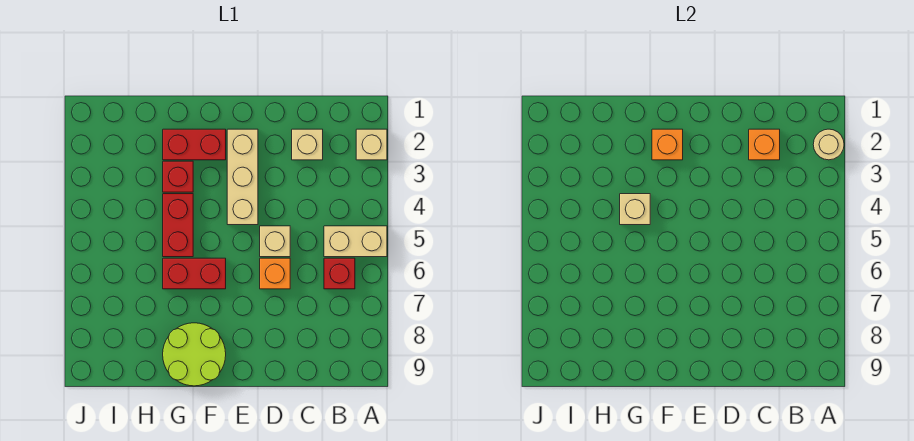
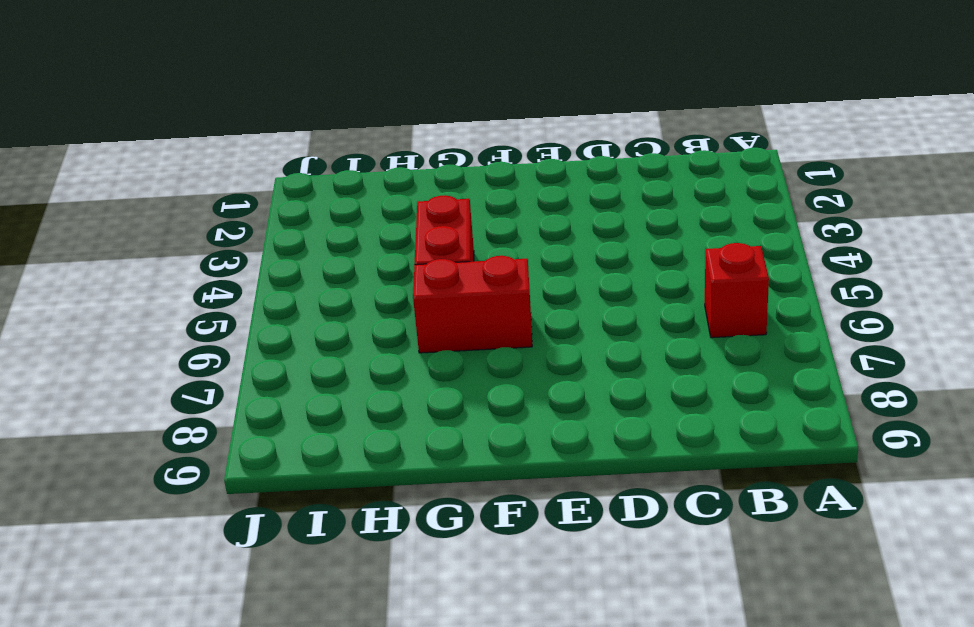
none -> tan brick A2 level 1
none -> tan brick A5:B5 level 1
none -> tan brick C2 level 1

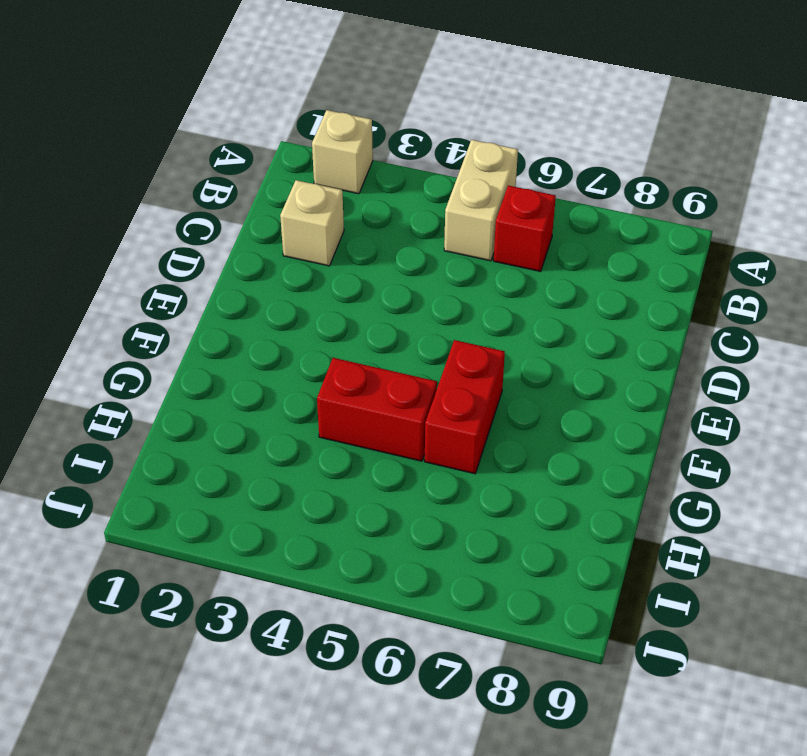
none -> tan brick D5 level 1
none -> orange brick D6 level 1
none -> tan brick E2:E4 level 1

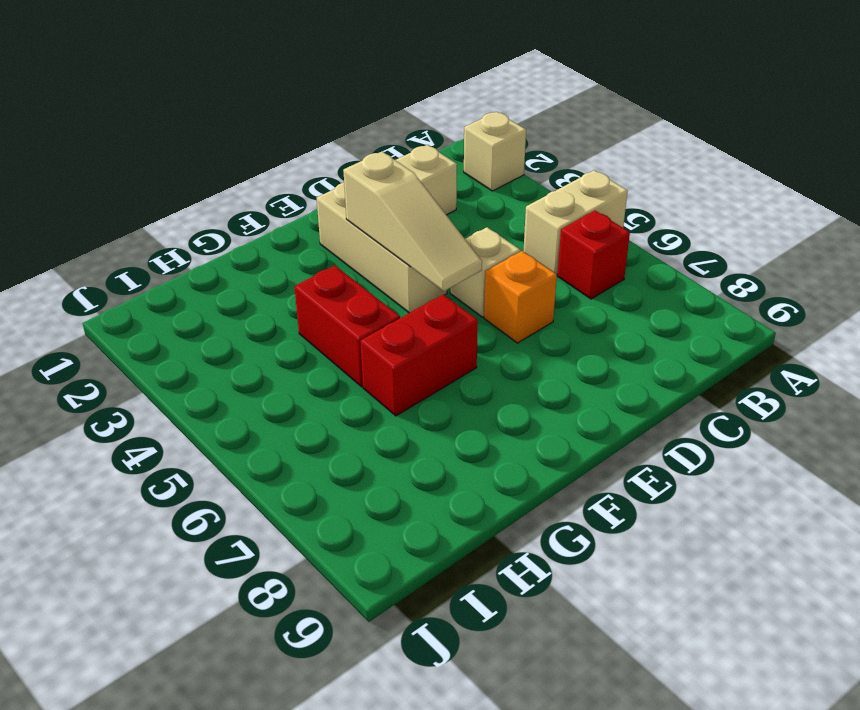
tan slope E3:E5 level 2 top 3 -> none
none -> red brick F2:G2 level 1
none -> lime round brick F8:G9 level 1
none -> red brick G3 level 1

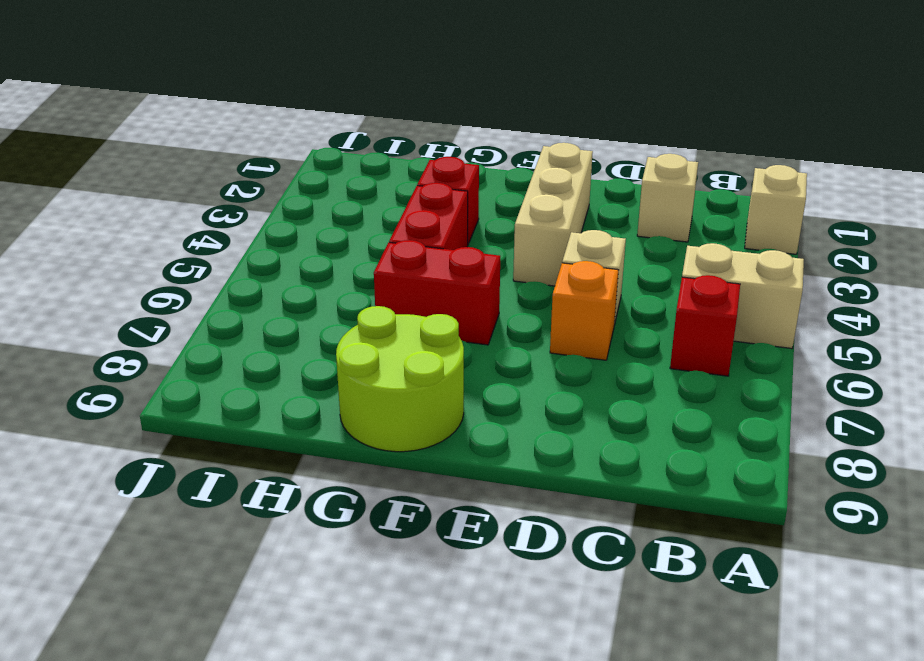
none -> red brick F2:G2 level 1
none -> tan round brick A2 level 2
none -> orange brick C2 level 2

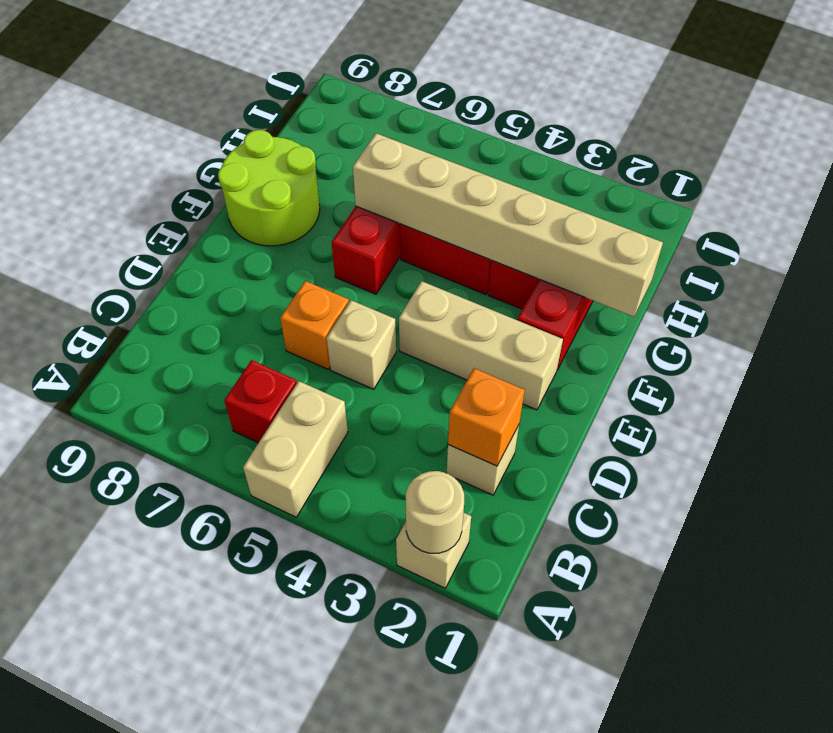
tan brick G1:G6 level 2 -> tan brick G4 level 2
none -> orange brick F2 level 2

